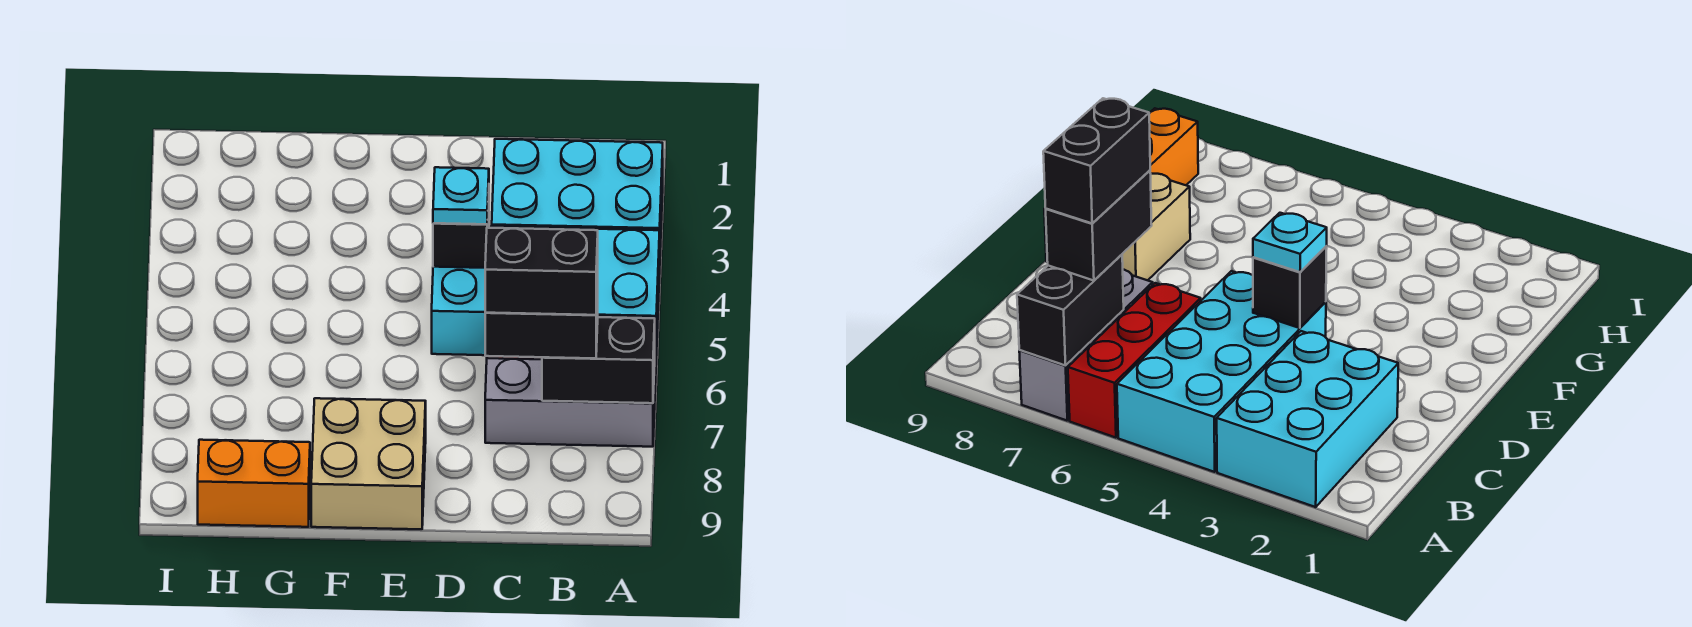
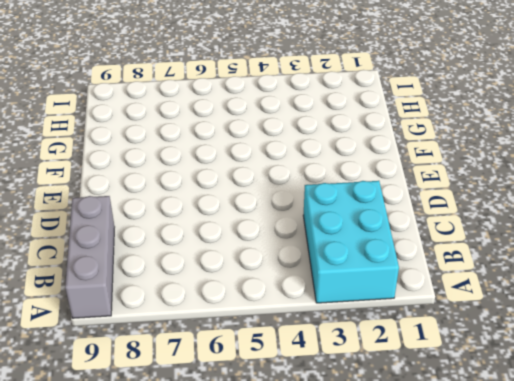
grey brick A9:C9 level 1 -> grey brick A7:C7 level 1
none -> cyan brick A4:D5 level 1
none -> red brick A6:C6 level 1

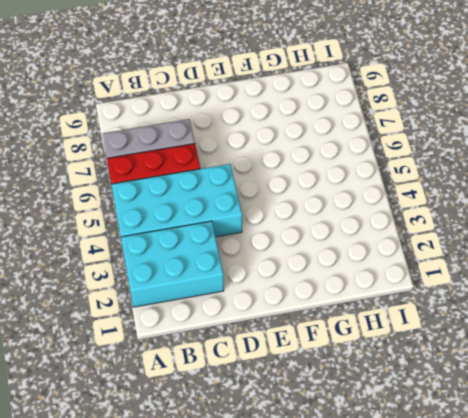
none -> tan brick E8:F9 level 1
none -> orange brick G9:H9 level 1

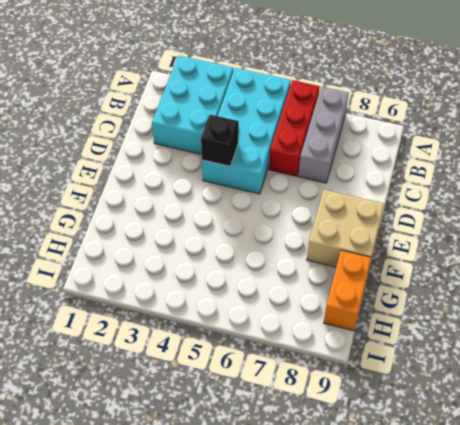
none -> black brick A7:B7 level 2
none -> black brick B7:C7 level 3

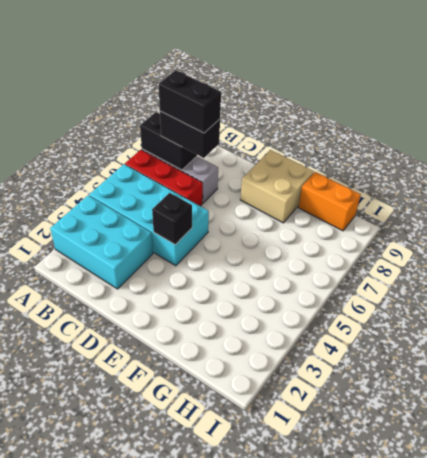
none -> cyan plate D4 level 3

